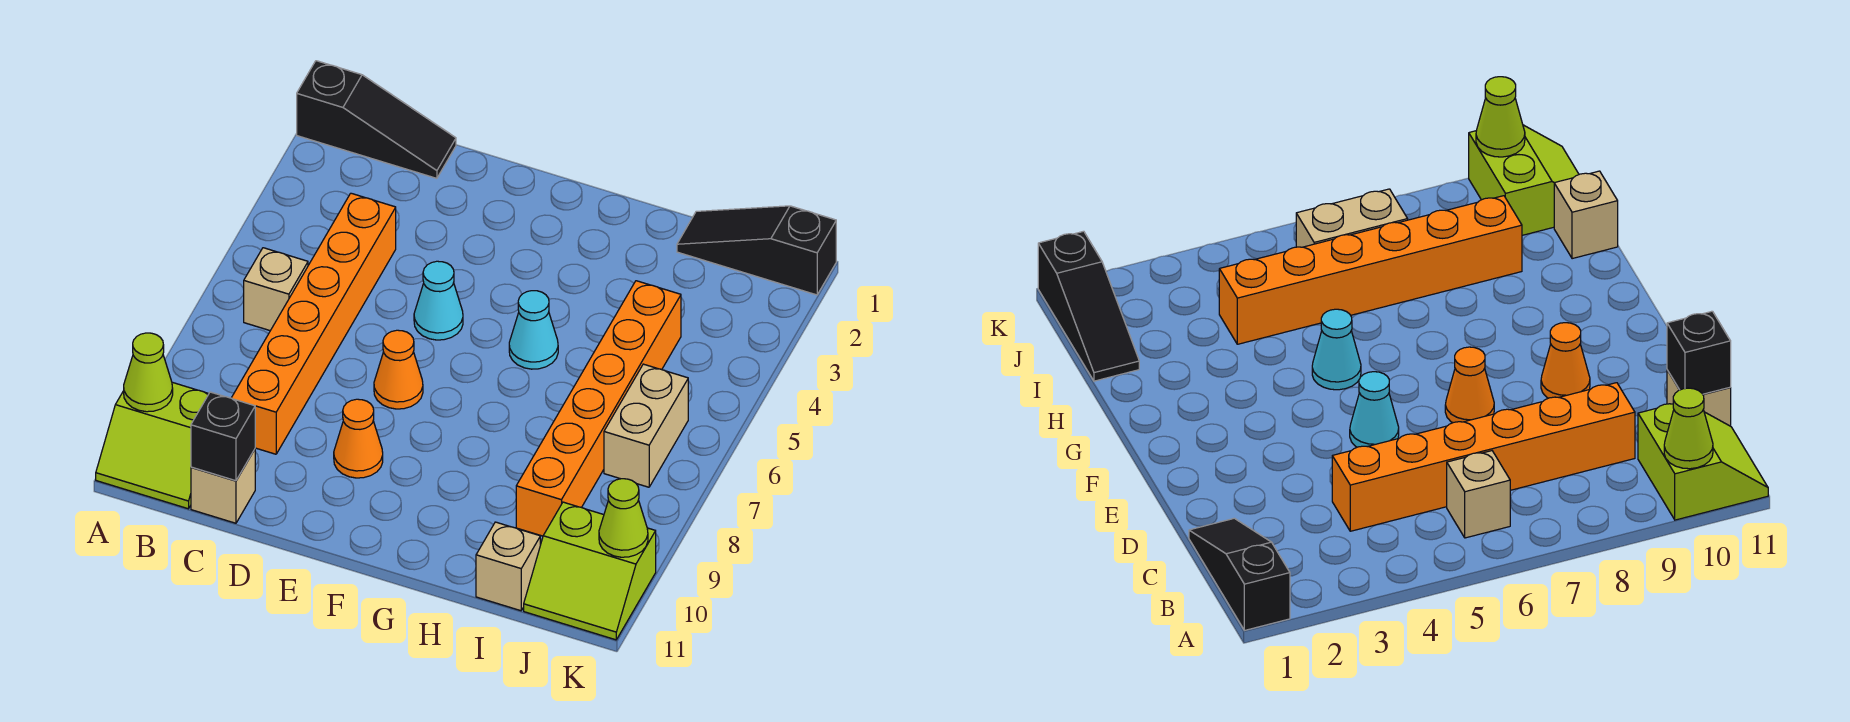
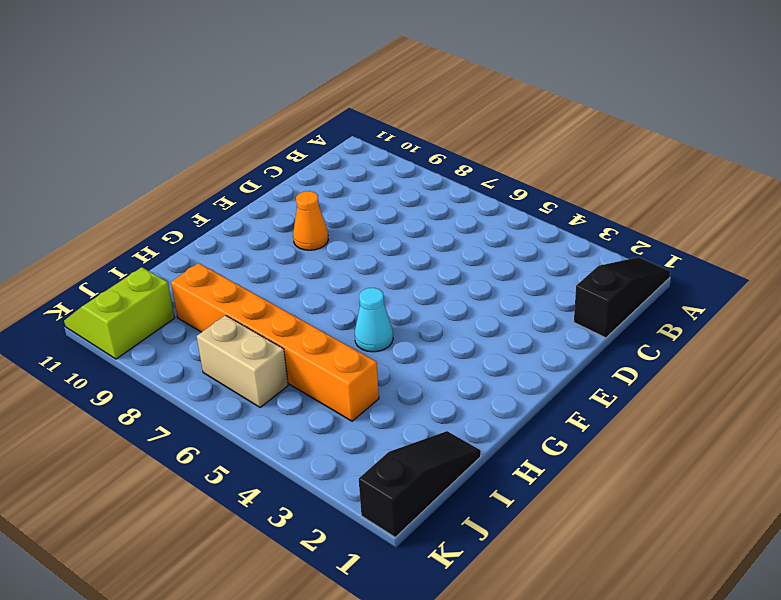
black slope A1:C1 level 1 top C -> black slope A1:C1 level 1 top A
none -> lime slope A10:B11 level 1 top 10
none -> tan brick B6 level 1
none -> orange brick C4:C9 level 1

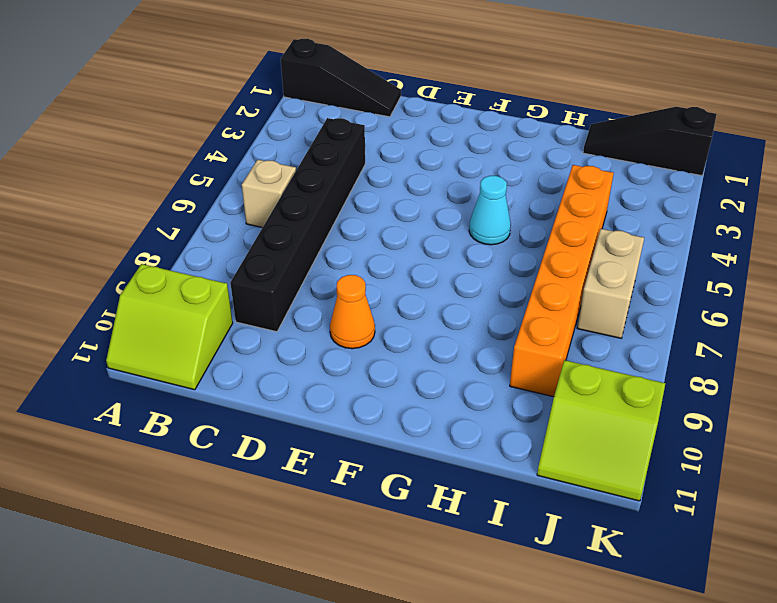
black brick C4:C9 level 1 -> orange brick C4:C9 level 1
none -> tan brick C11 level 1
none -> cyan cone E5 level 1
none -> orange cone E7 level 1

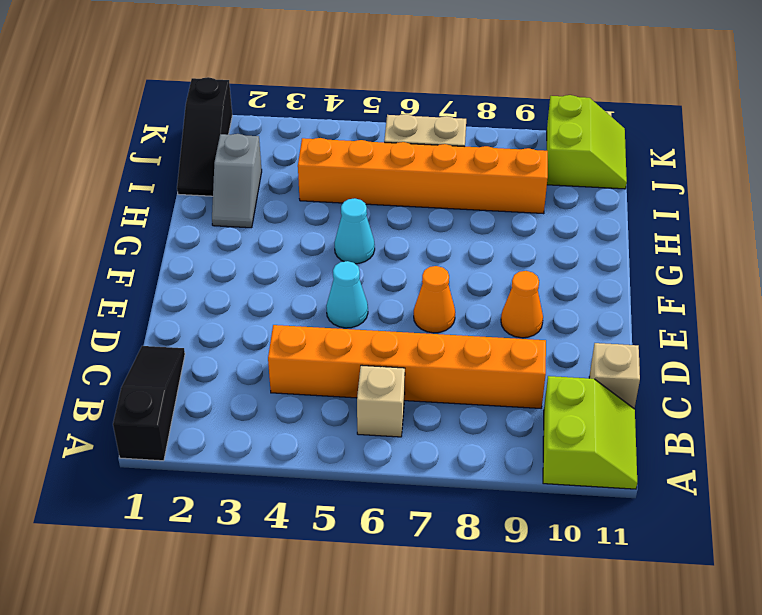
grey slope H2:I2 level 1 top I -> none
none -> tan brick I11 level 1
none -> lime cone A10 level 2
none -> black brick C11 level 2

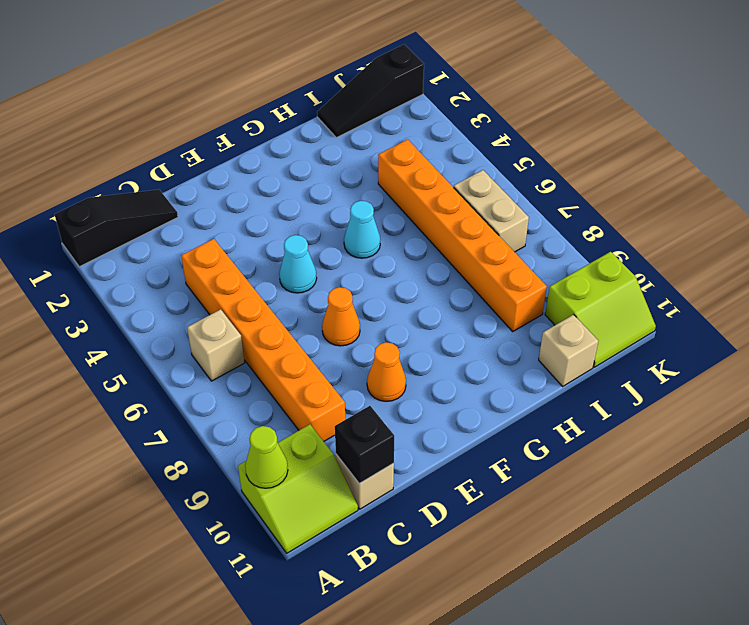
none -> lime cone K10 level 2

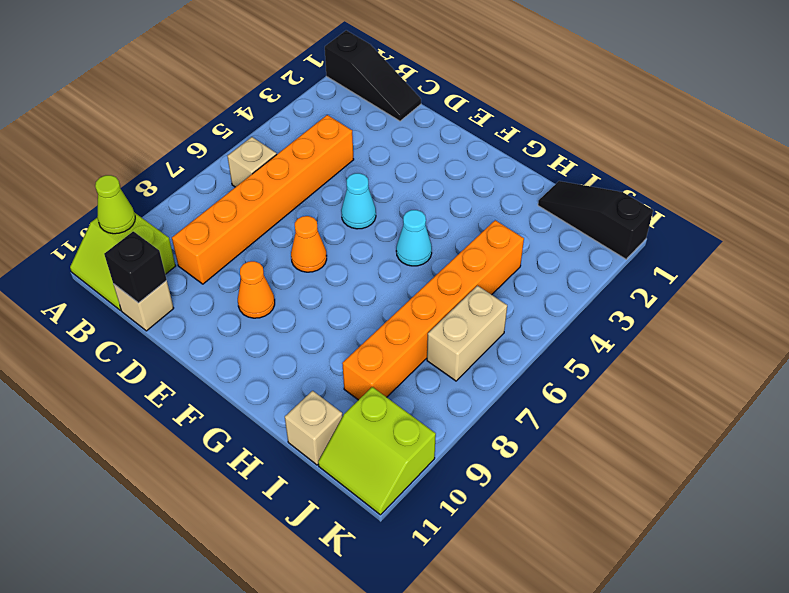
none -> lime cone K10 level 2

